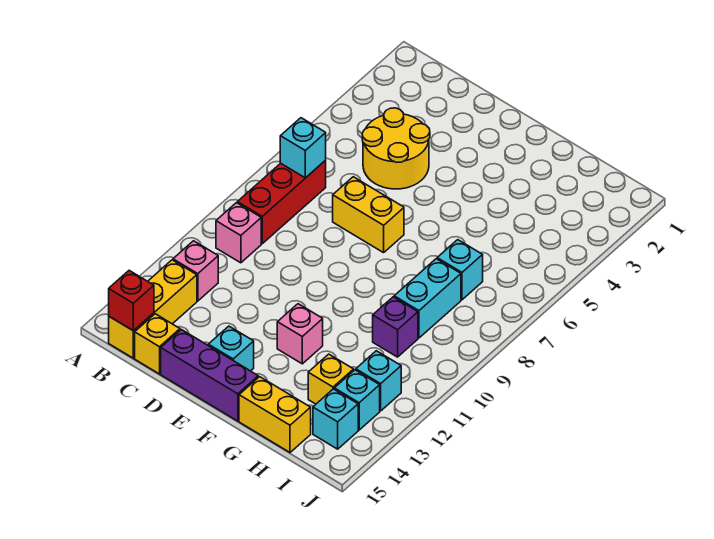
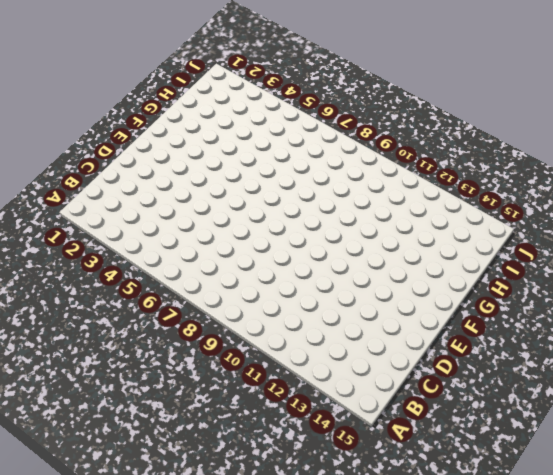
none -> red brick B7:B9 level 1
none -> pink brick B10 level 1
none -> pink brick B12 level 1

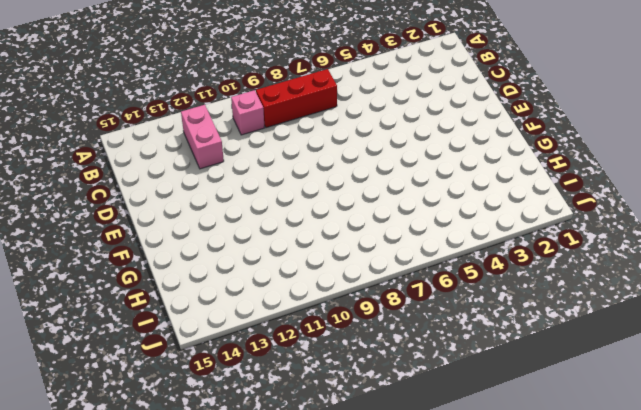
pink brick B12:C12 level 1 -> pink brick B12 level 1
none -> yellow brick B13:B15 level 1
none -> yellow round brick C4:D5 level 1
none -> yellow brick C15 level 1

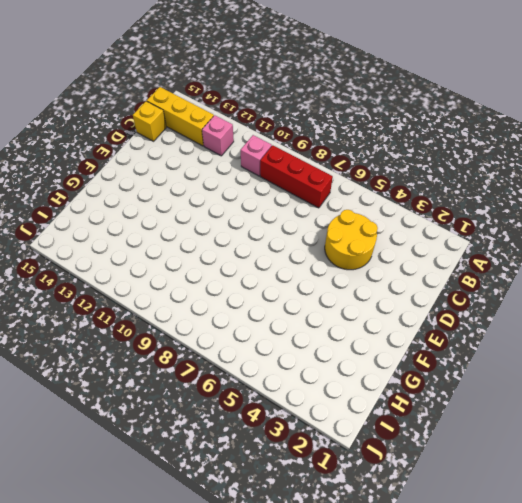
none -> yellow brick D7:E7 level 1
none -> purple brick D15:F15 level 1
none -> cyan brick E14 level 1

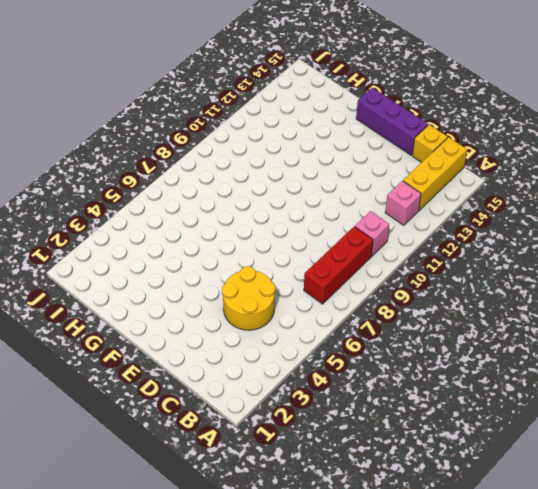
none -> yellow brick D7:E7 level 1
none -> cyan brick E14 level 1
none -> pink brick F12 level 1

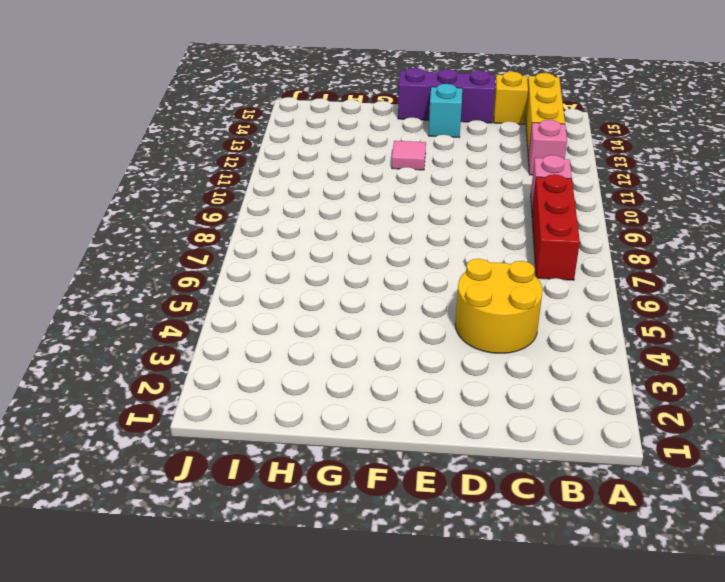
pink tile F12 level 1 -> pink brick F12 level 1
none -> yellow brick D7:E7 level 1
none -> yellow brick G15:H15 level 1
none -> cyan brick H7 level 1

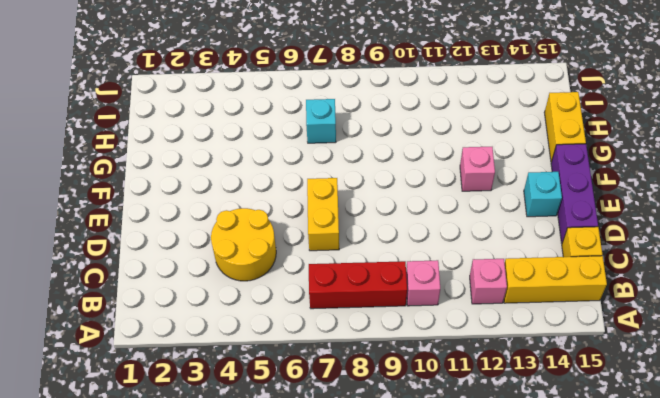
none -> cyan brick H8:H9 level 1
none -> purple brick H10 level 1
none -> yellow brick H13 level 1

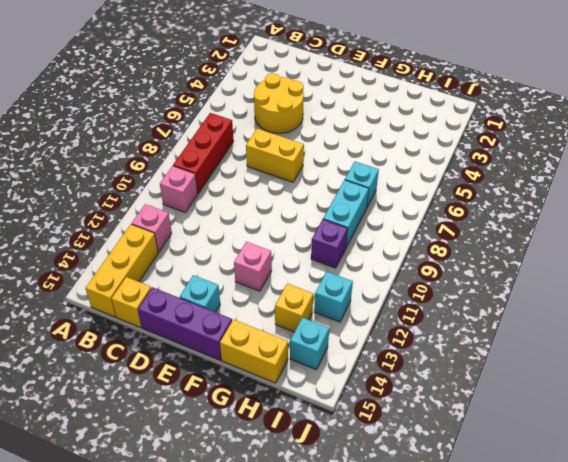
none -> cyan brick I13 level 1
none -> cyan brick B7 level 2
none -> red brick B15 level 2

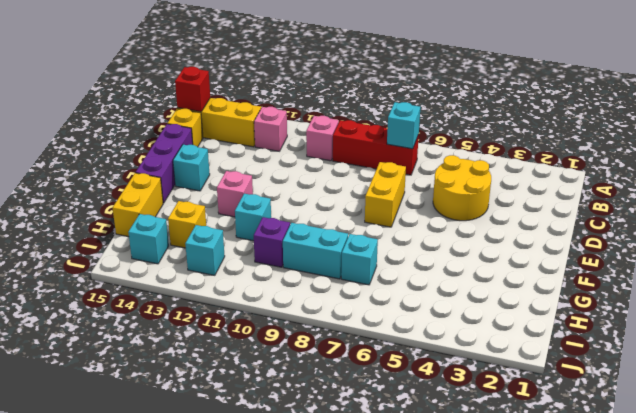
cyan brick G11 level 1 -> cyan brick I13 level 1

